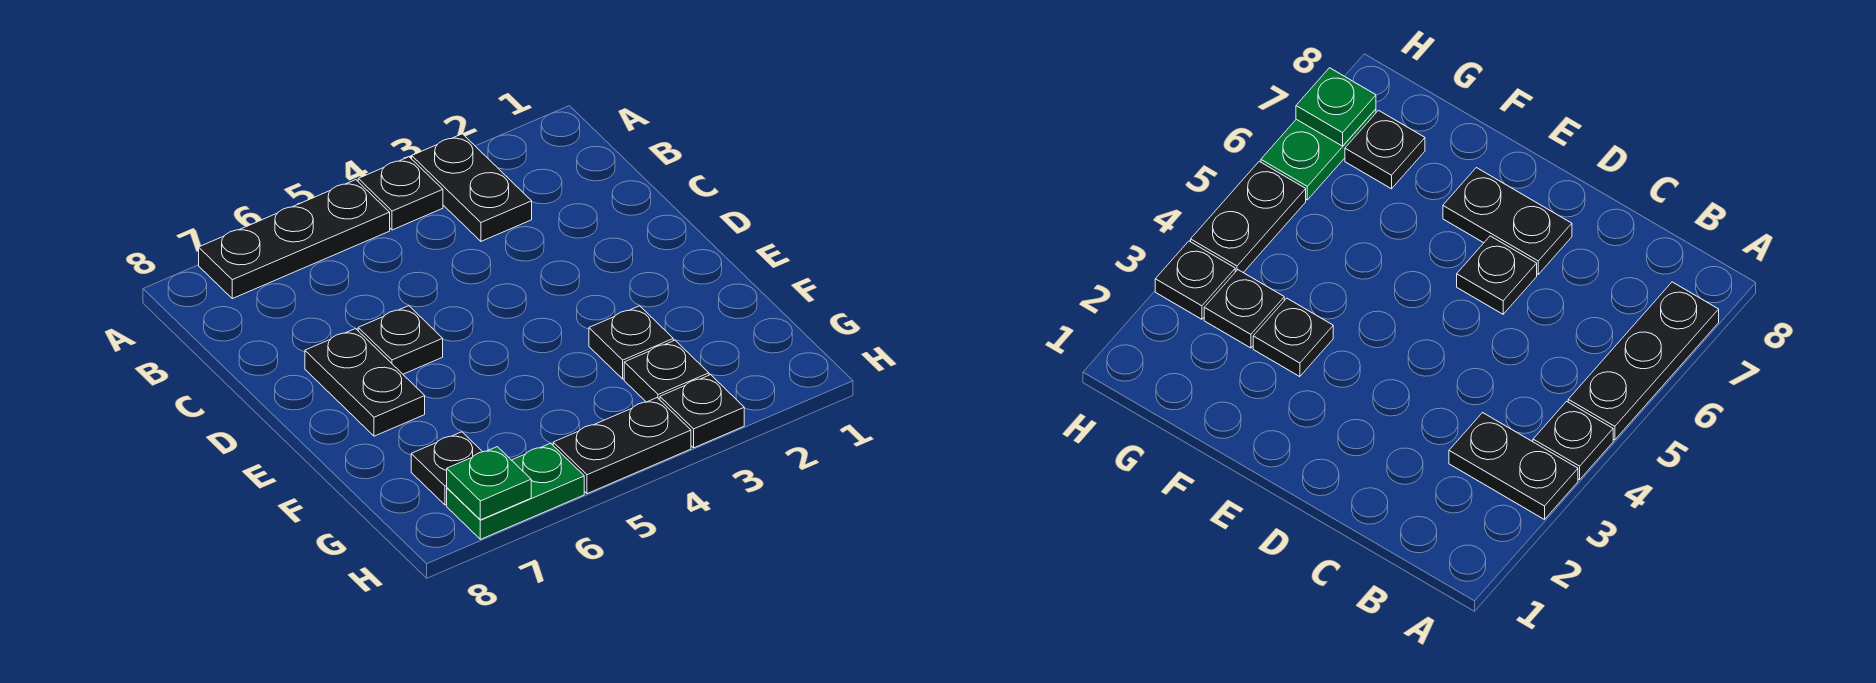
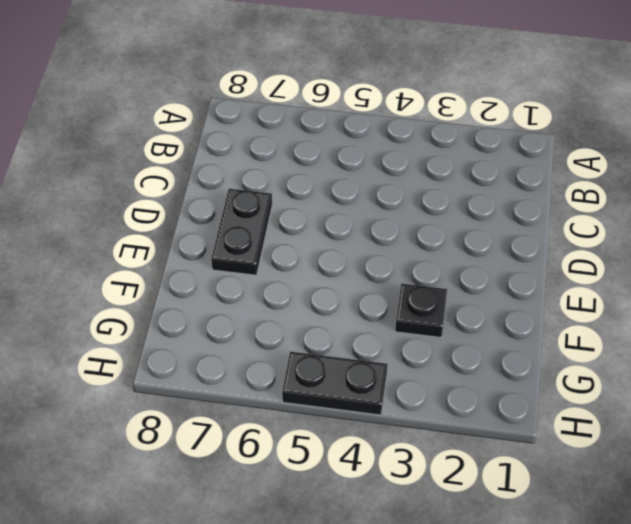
none -> black plate A3:B3 level 1
none -> black plate A4 level 1
none -> black plate A5:A7 level 1

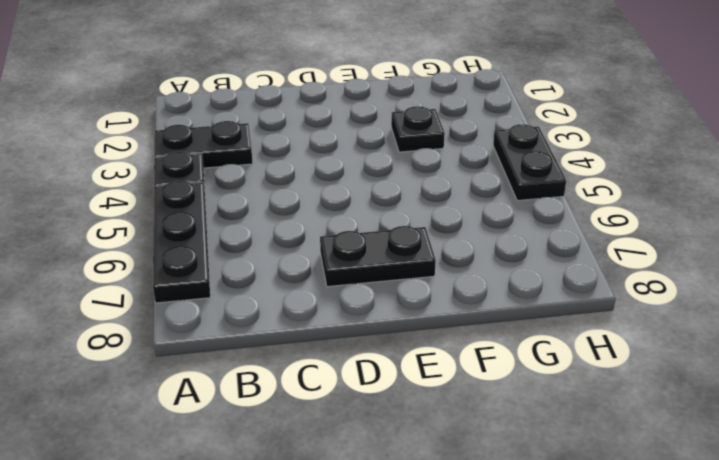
none -> black plate D6 level 1
none -> black plate G3 level 1
none -> black plate G7 level 1

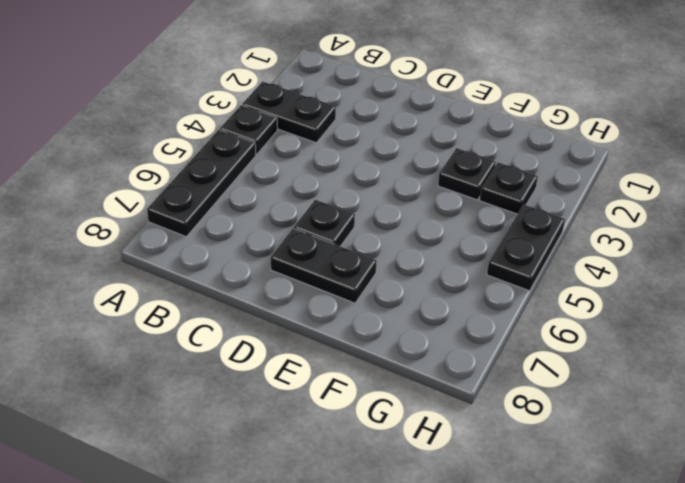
none -> black plate G7 level 1
none -> black plate H3 level 1
none -> green plate H6:H7 level 1

